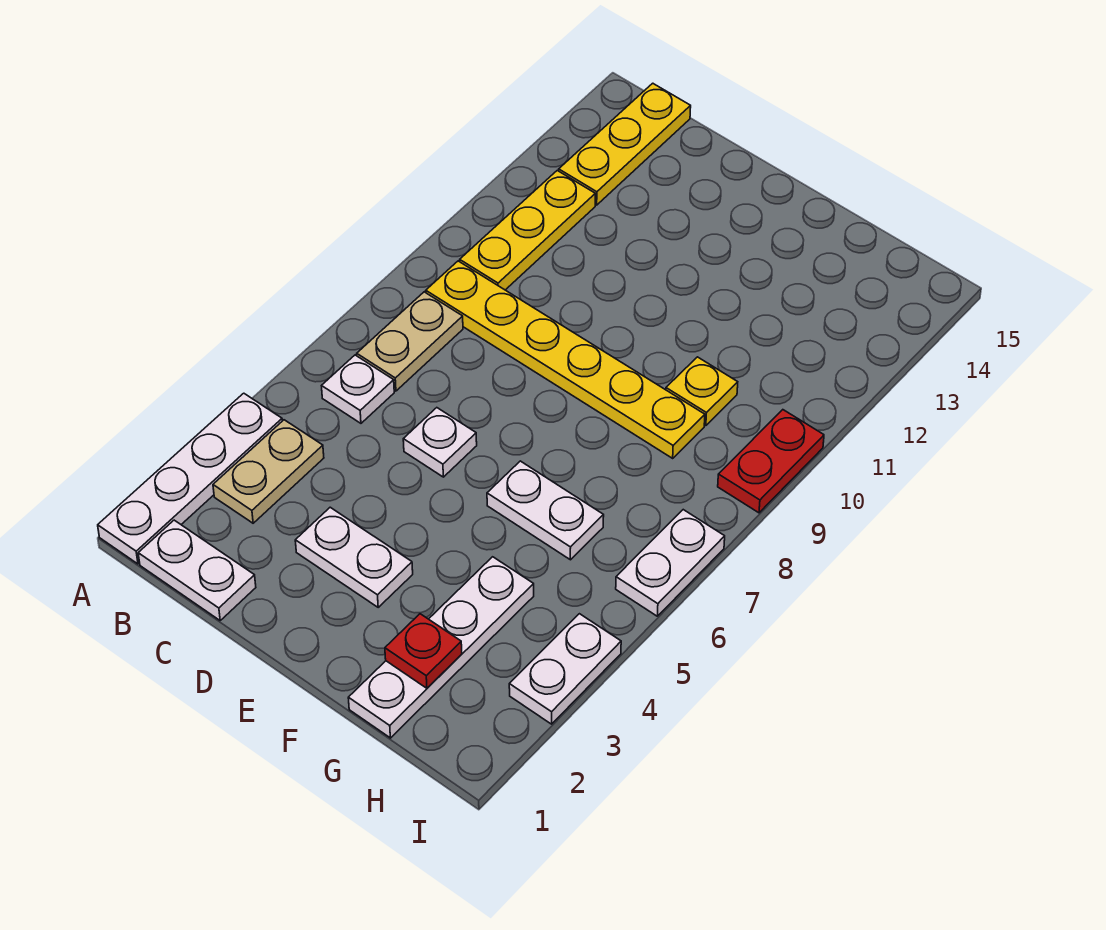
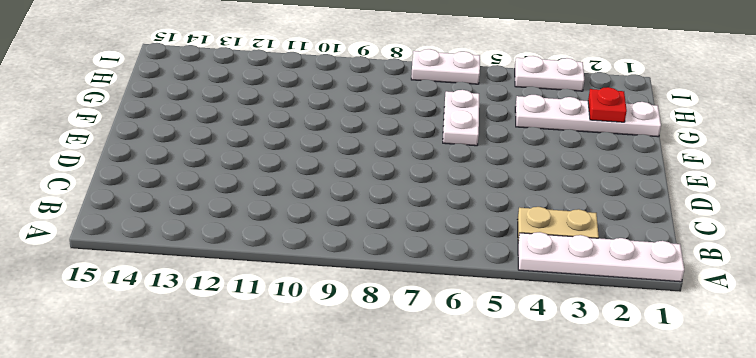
none -> white plate B1:C1 level 1
none -> white plate B6 level 1
none -> tan plate B7:B8 level 1

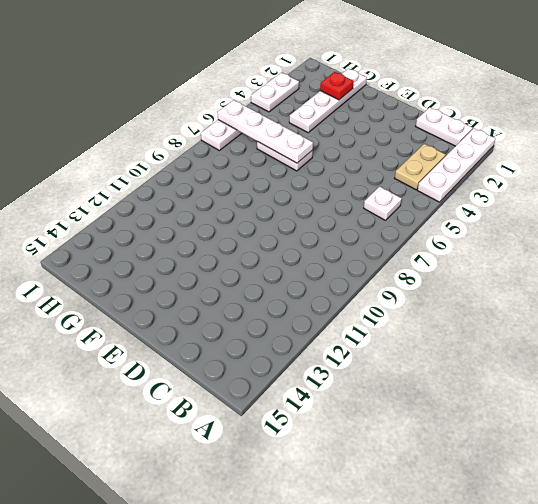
white plate F6:I6 level 2 -> none
none -> tan plate B7:B8 level 1
none -> yellow plate B9:G9 level 1
none -> yellow plate B10:B12 level 1

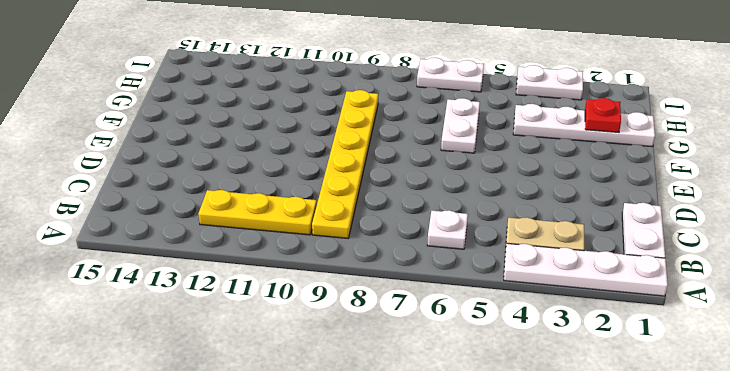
none -> tan plate B7:B8 level 1
none -> yellow plate B13:B15 level 1
none -> white plate D3:E3 level 1

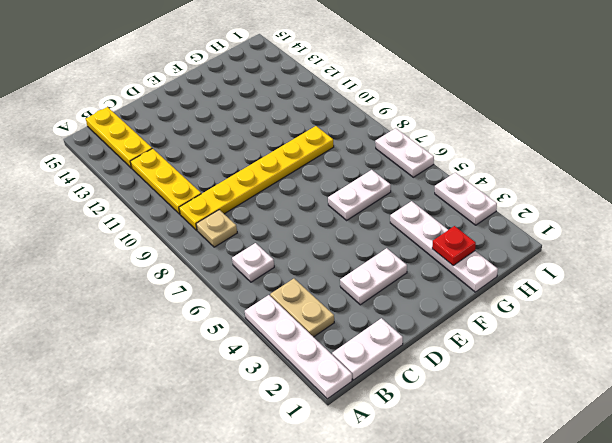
tan plate B8 level 1 -> tan plate B7:B8 level 1
none -> white plate D6 level 1
none -> yellow plate G10 level 1
none -> red plate I9:I10 level 1

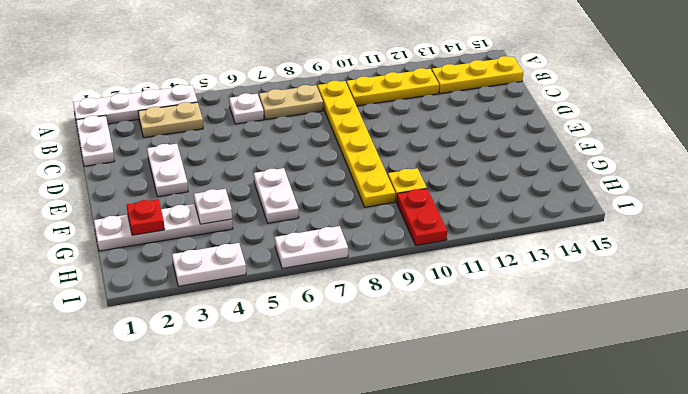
white plate G4 level 2 -> white plate D6 level 1
red plate H10:I10 level 1 -> red plate I9:I10 level 1

